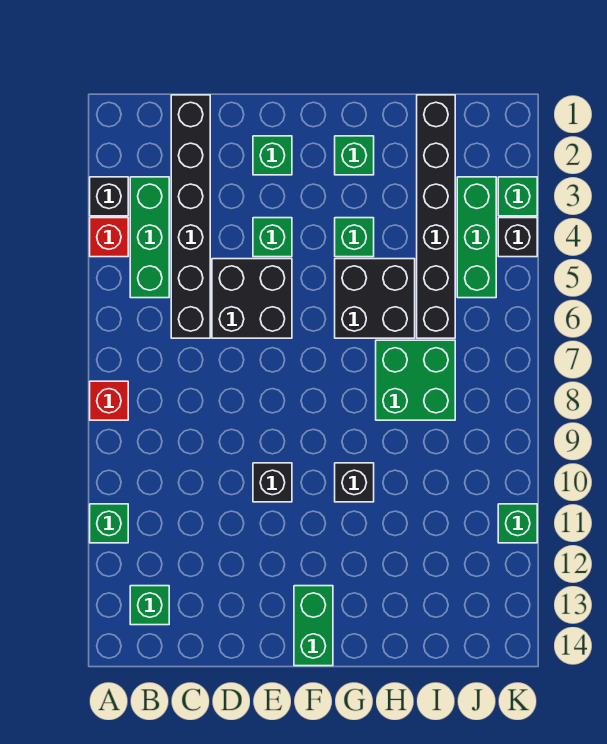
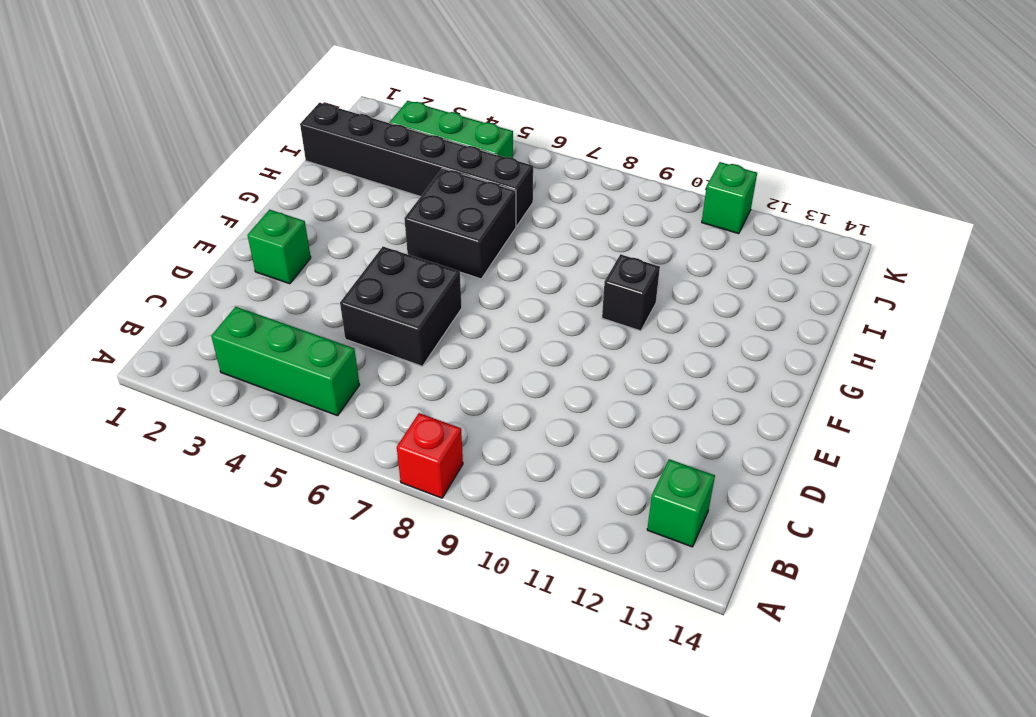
none -> black brick A3 level 1
none -> red brick A4 level 1
none -> green brick A11 level 1

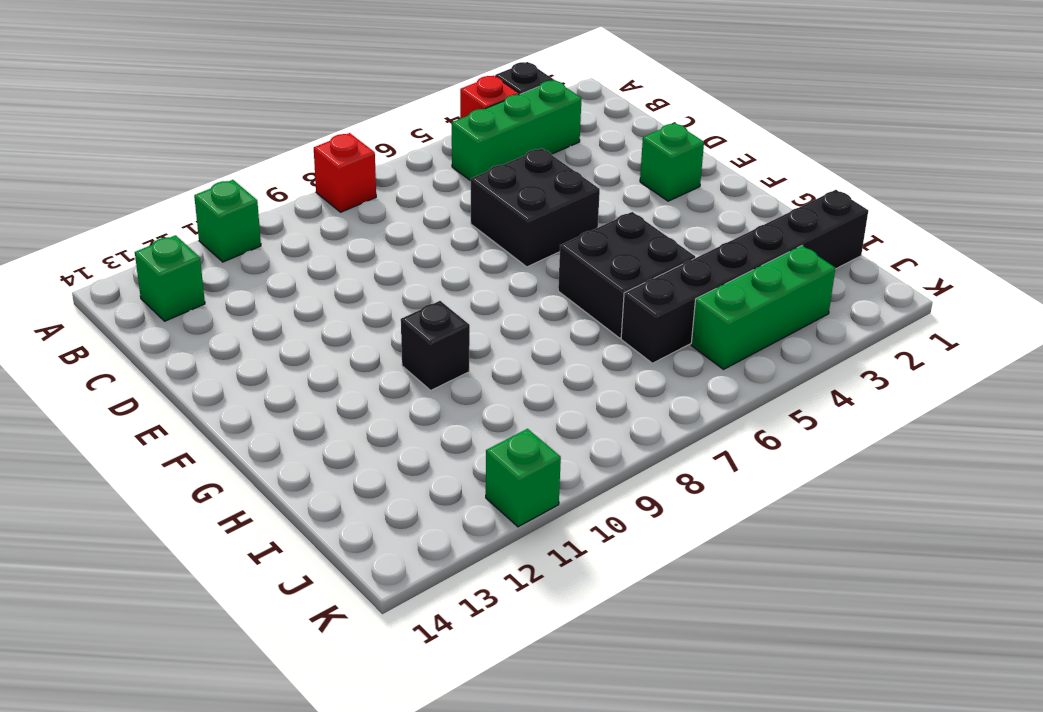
none -> black brick C1:C6 level 1
none -> green brick E4 level 1
none -> black brick E10 level 1

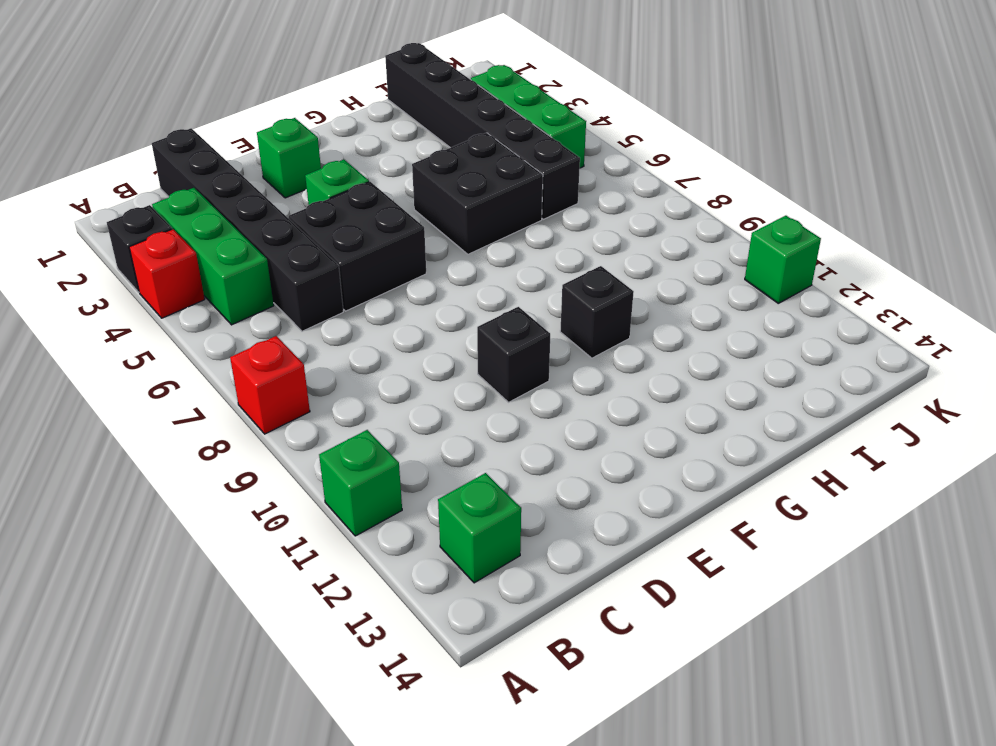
none -> green brick F13:F14 level 1
none -> green brick G2 level 1
none -> green brick G4 level 1

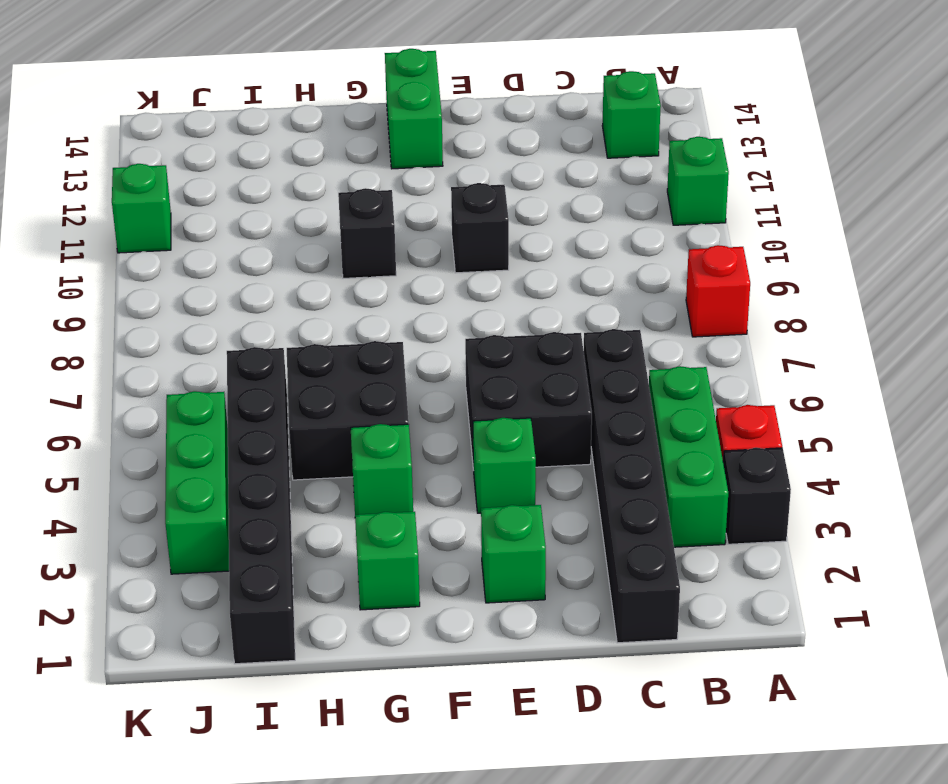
none -> green brick H7:I8 level 1
none -> green brick K3 level 1
none -> black brick K4 level 1

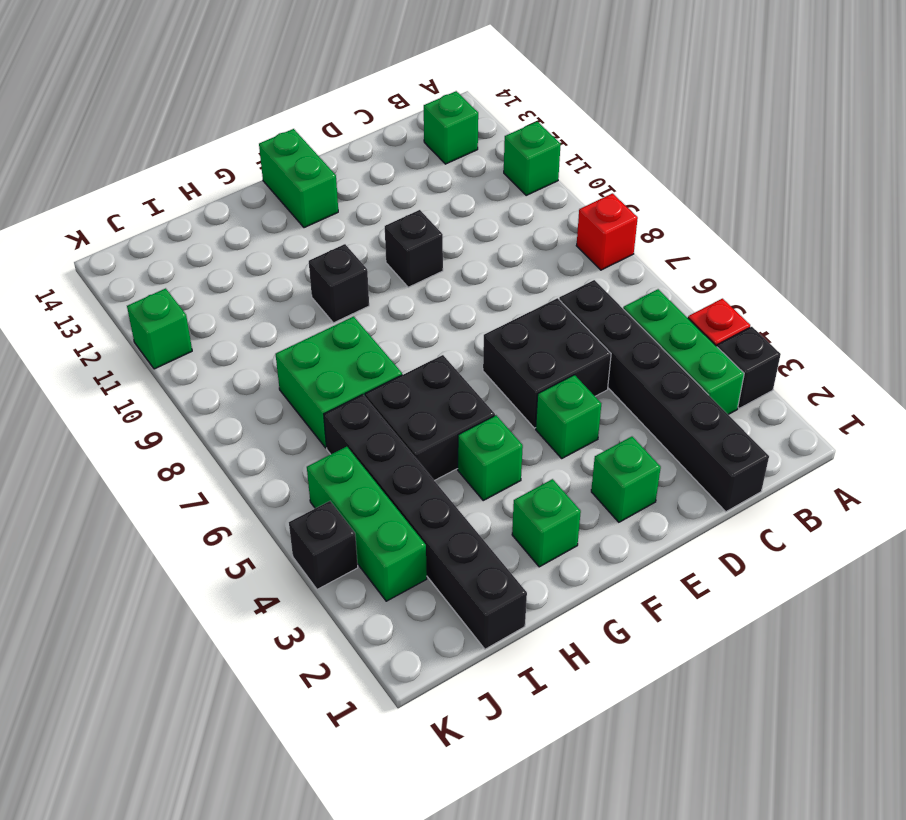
none -> green brick K3 level 1

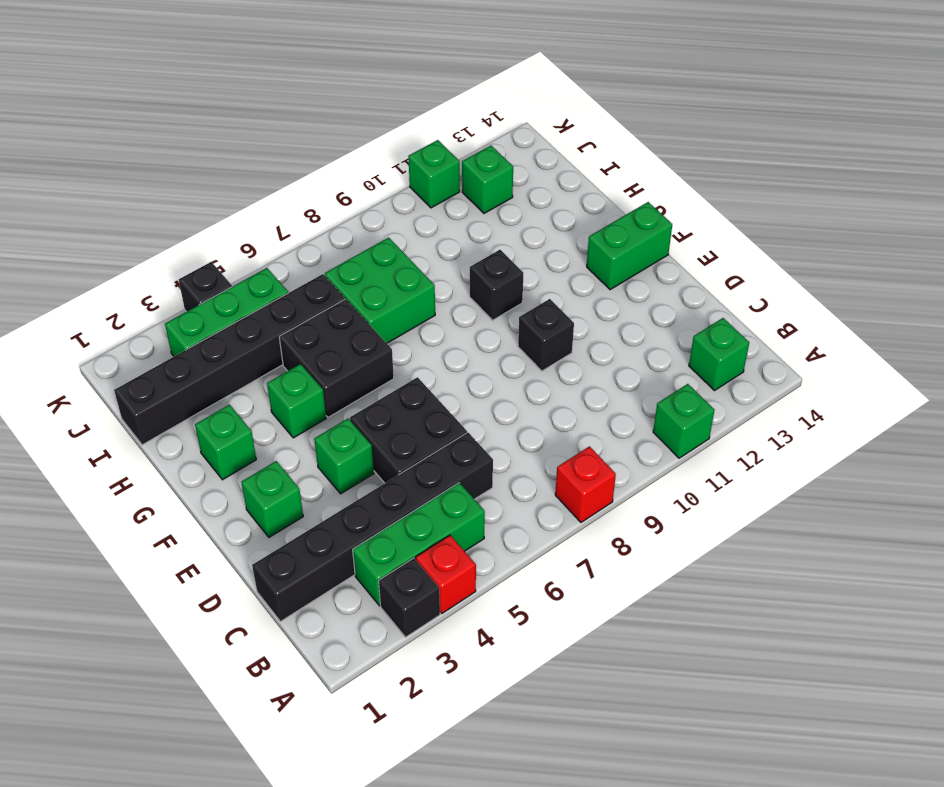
green brick J12 level 1 -> green brick K3 level 1

